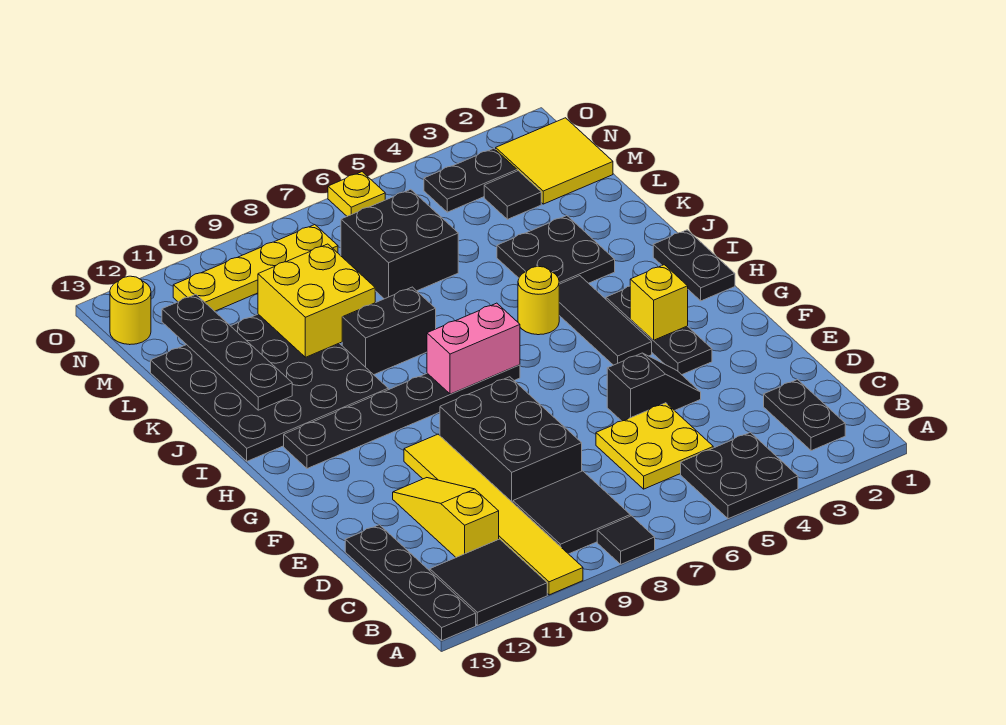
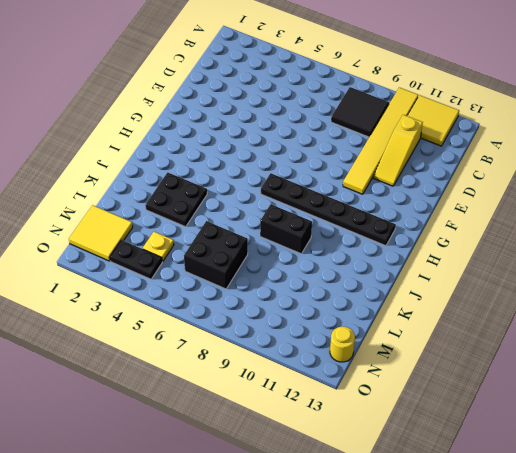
yellow tile A11:B12 level 1 -> black tile A11:B12 level 1
yellow plate M4 level 1 -> yellow plate O6 level 1
none -> black plate A4:B5 level 1
none -> black tile A8 level 1
none -> black plate A13:D13 level 1
none -> black plate B2:C2 level 1

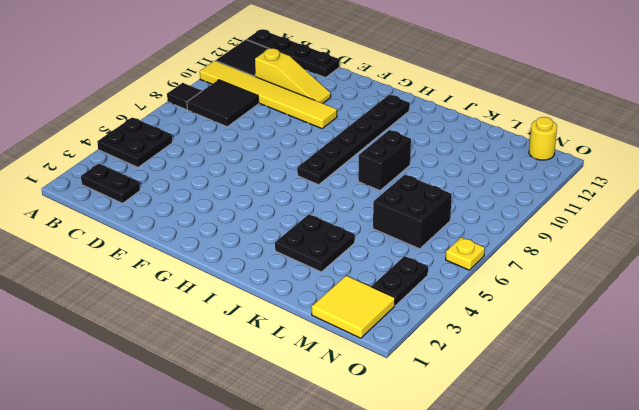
none -> yellow plate C5:D6 level 1
none -> black brick D8:F9 level 1
none -> black slope E4:E5 level 1 top 5
none -> black plate F3:H3 level 1

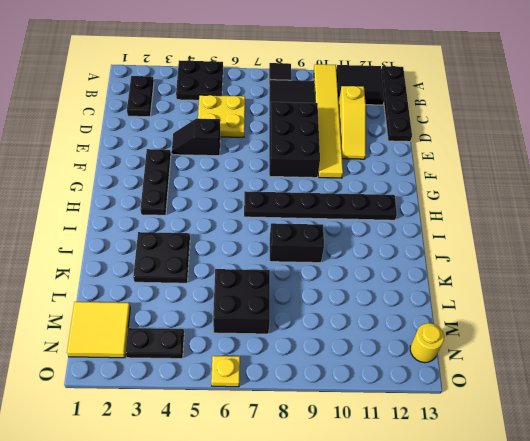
none -> black tile G4:I4 level 1
none -> black plate H1:I1 level 1
none -> yellow round brick I5 level 1
none -> black plate I10:L13 level 1

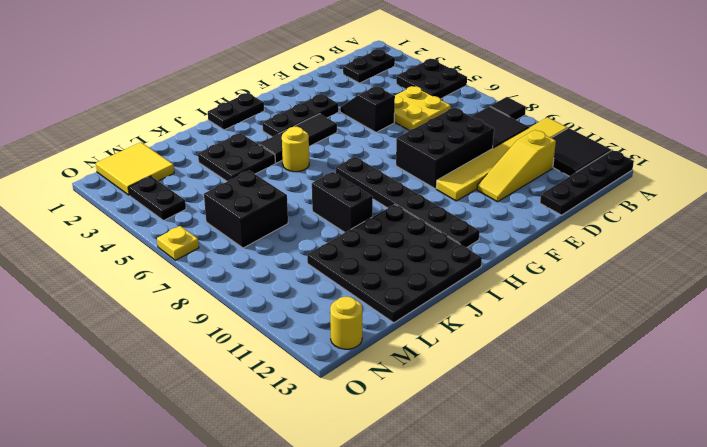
none -> black tile M3 level 1
none -> yellow plate N8:N11 level 1
none -> yellow brick G3 level 2
none -> pink brick H7:H8 level 2

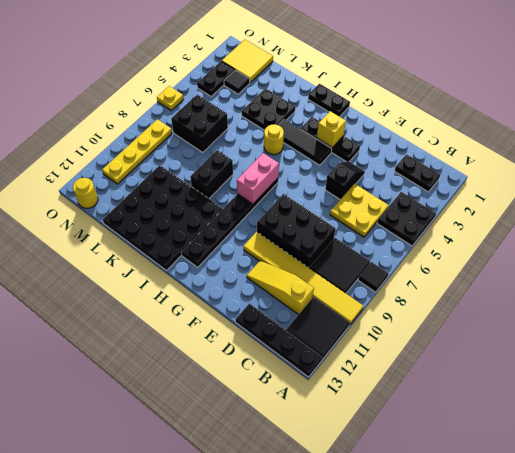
none -> black plate J12:M12 level 2
none -> yellow brick K9:L10 level 2

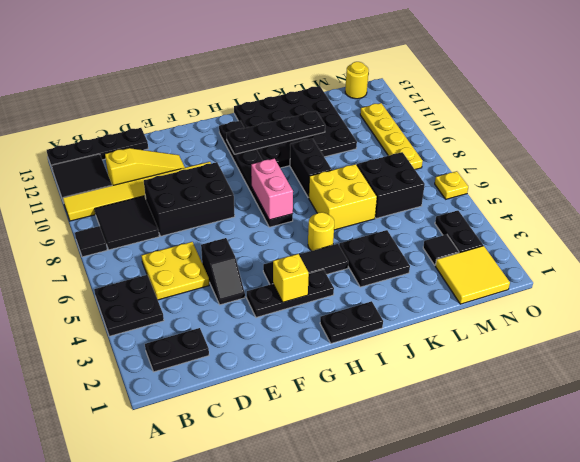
black plate H11:K11 level 2 -> black plate J12:M12 level 2
yellow brick J6:K7 level 1 -> yellow brick K9:L10 level 2

